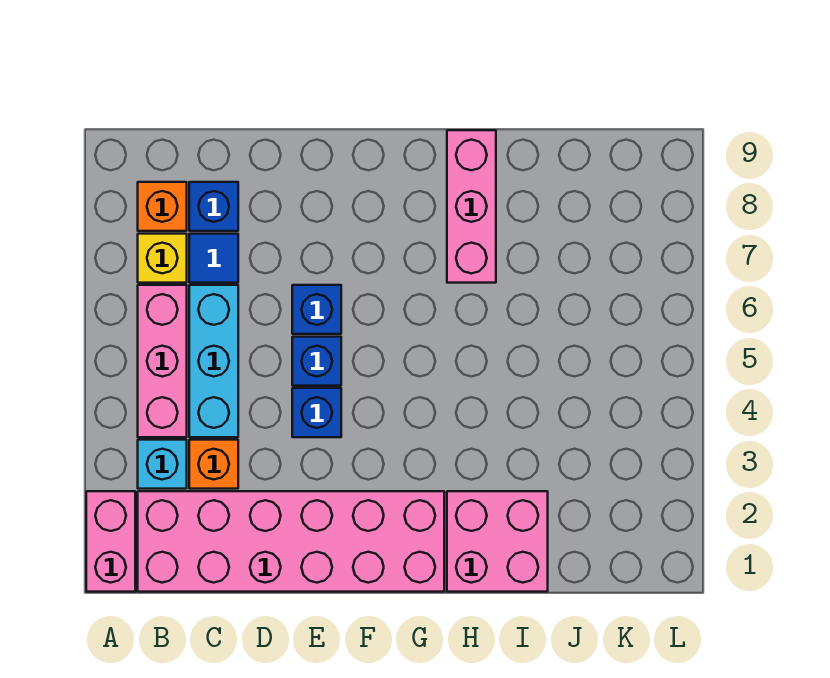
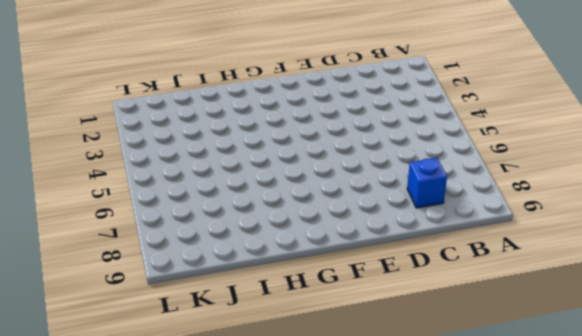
none -> pink brick A1:A2 level 1
none -> pink brick B1:G2 level 1
none -> cyan brick B3 level 1

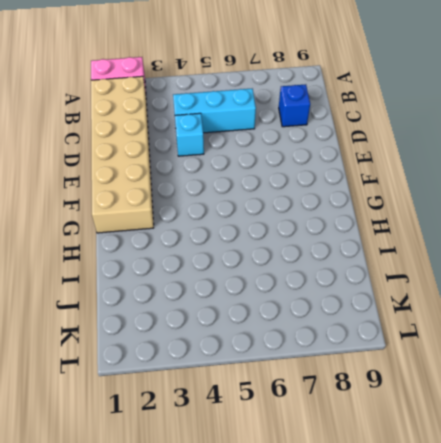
tan brick B1:G2 level 1 -> pink brick B1:G2 level 1
cyan brick D4 level 1 -> cyan brick B3 level 1
none -> pink brick B4:B6 level 1
none -> yellow brick B7 level 1
none -> orange brick B8 level 1

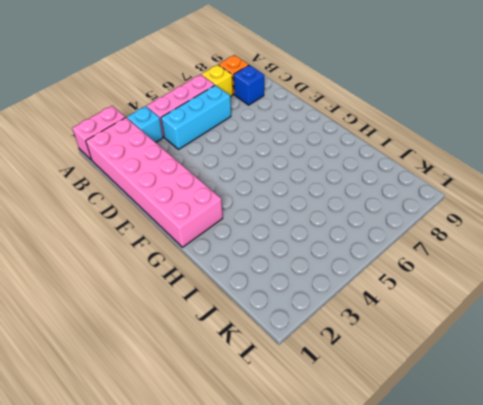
none -> orange brick C3 level 1
none -> blue tile C7 level 1
none -> blue brick E4 level 1

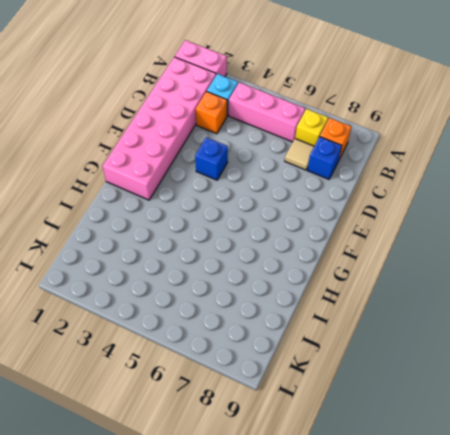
tan tile C7 level 1 -> blue tile C7 level 1
none -> cyan brick C4:C6 level 1
none -> blue brick E5 level 1
none -> blue brick E6 level 1

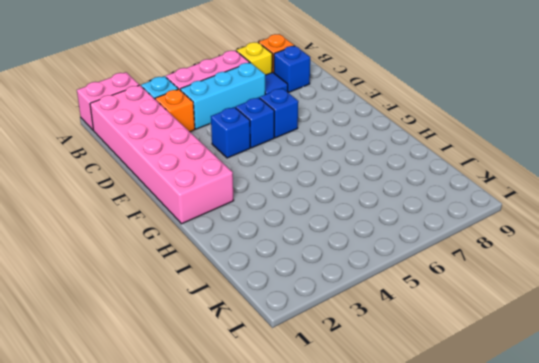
none -> pink brick H1:I2 level 1
none -> pink brick H7:H9 level 1

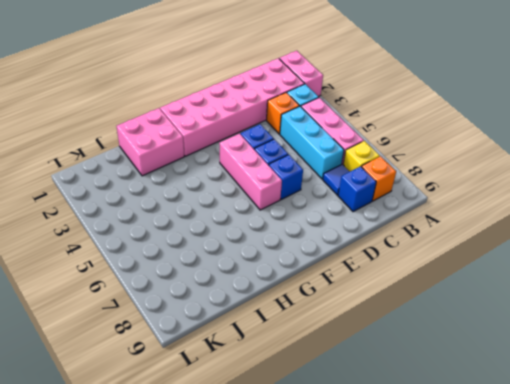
pink brick F4:F6 level 1 -> pink brick H7:H9 level 1

